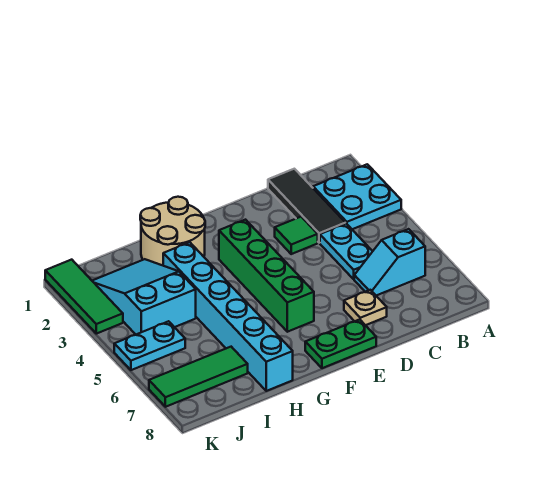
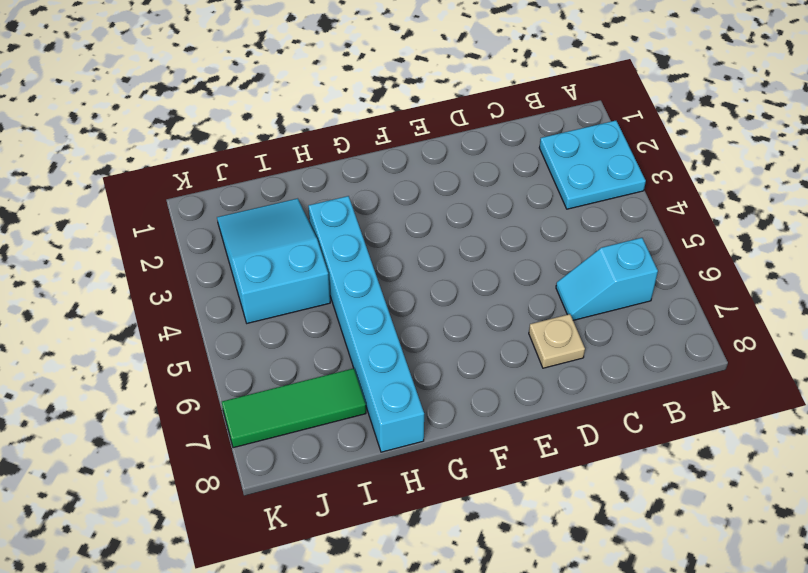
none -> black tile C1:C3 level 1
none -> cyan plate C4:C5 level 1
none -> green tile D3 level 1

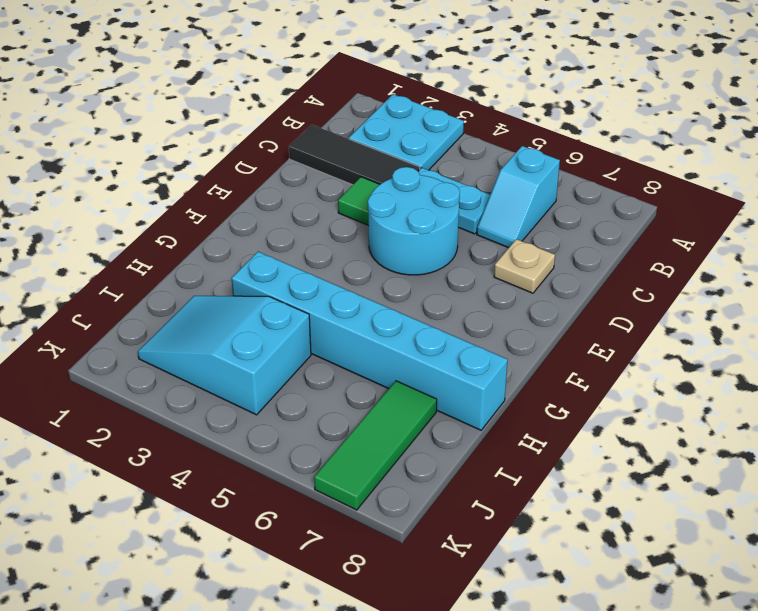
cyan round brick D4:E5 level 1 -> none
none -> green plate E8:F8 level 1
none -> green brick F3:F6 level 1
none -> tan round brick G1:H2 level 1

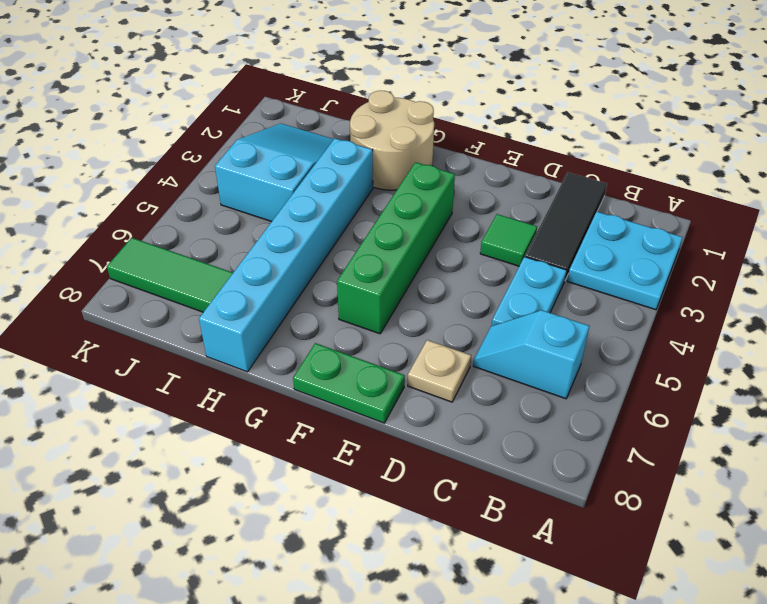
none -> cyan plate J5:K5 level 1
none -> green tile K1:K3 level 1

